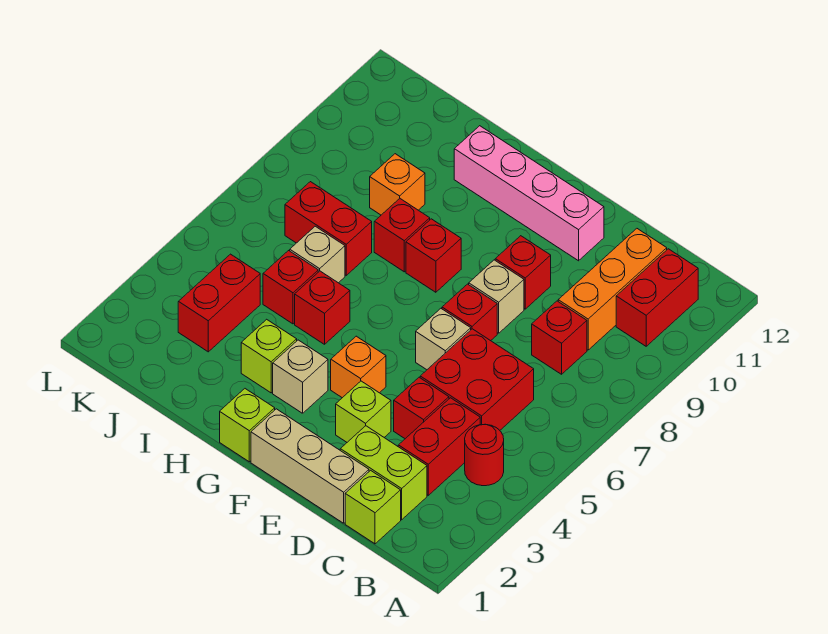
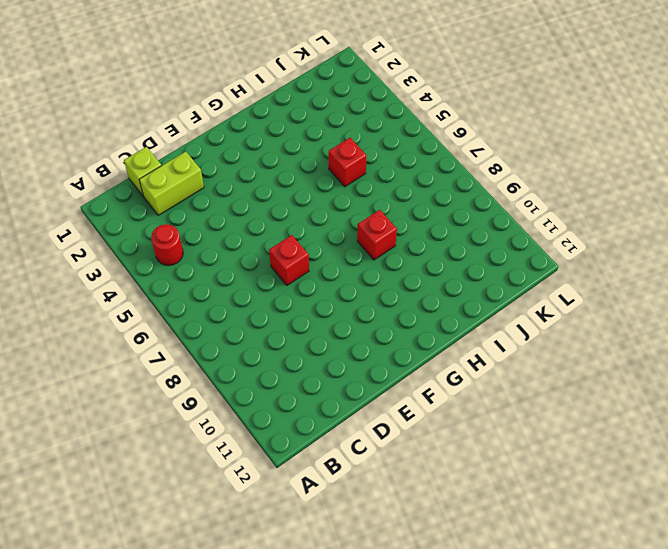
none -> red brick B10:B11 level 1
none -> red brick C3:C4 level 1
none -> red brick C5:D6 level 1

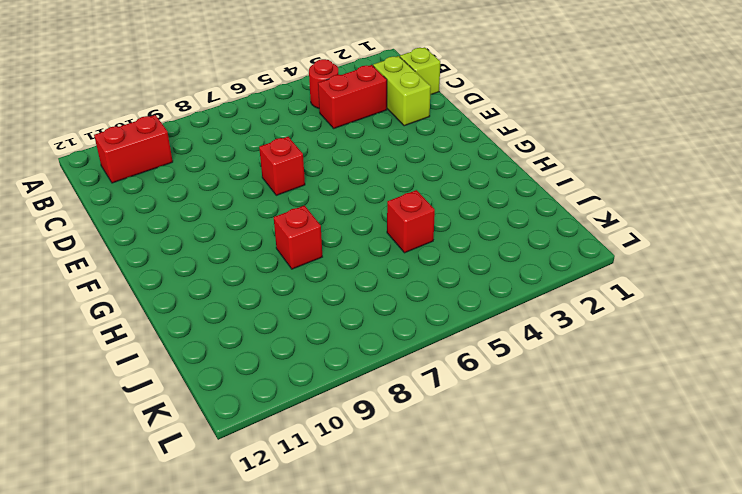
none -> red brick C5:D6 level 1
none -> red brick C8 level 1
none -> orange brick C9:C11 level 1

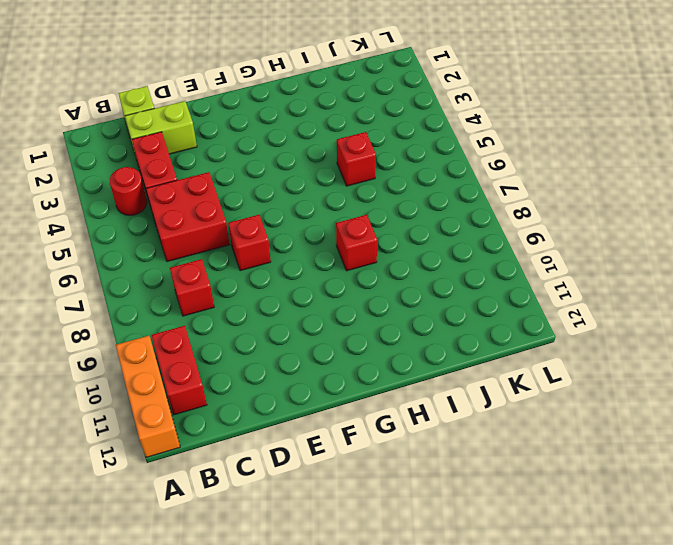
orange brick A10:A12 level 1 -> orange brick C9:C11 level 1
none -> tan brick D1:F1 level 1
none -> red brick D4 level 1
none -> lime brick E3 level 1

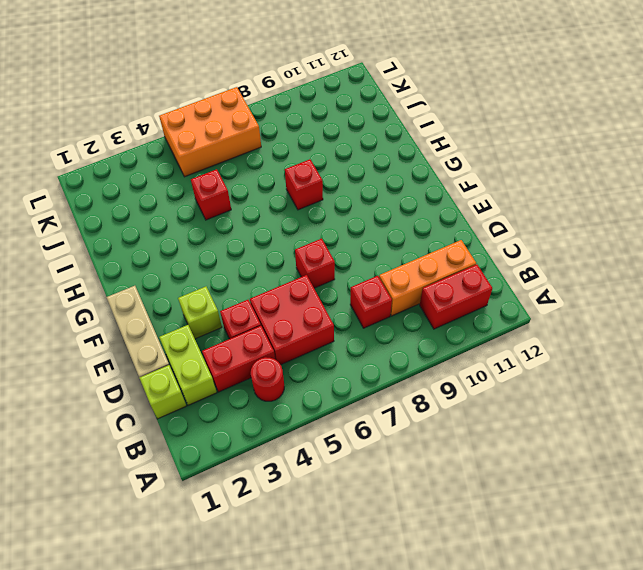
orange brick K5:L7 level 1 -> none
none -> tan brick E6 level 1
none -> tan brick E8 level 1
none -> red brick E9 level 1

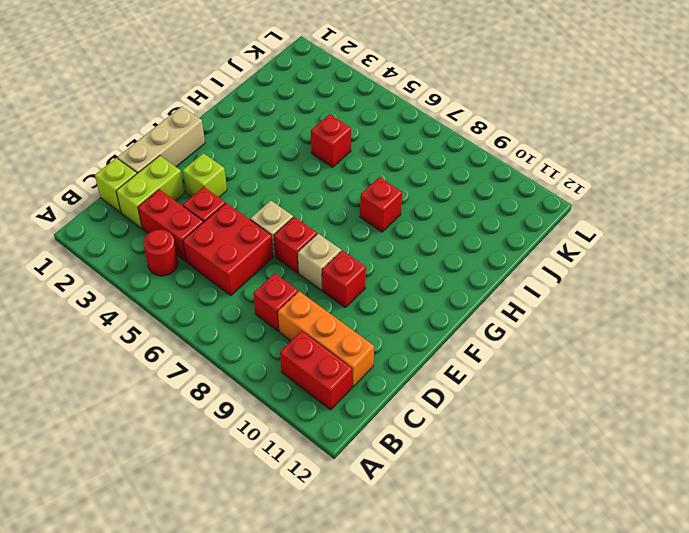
none -> pink brick E11:H11 level 1
none -> orange brick F4 level 1
none -> lime brick G1 level 1

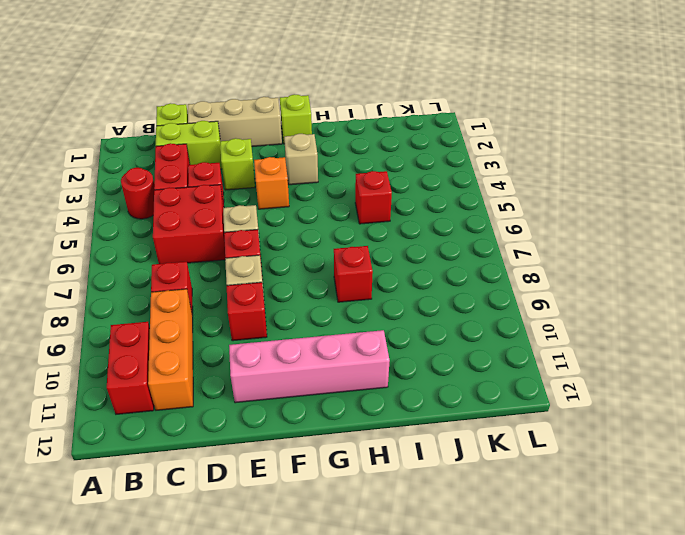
none -> red brick G8 level 1
none -> lime brick H3 level 1
none -> red brick H5 level 1

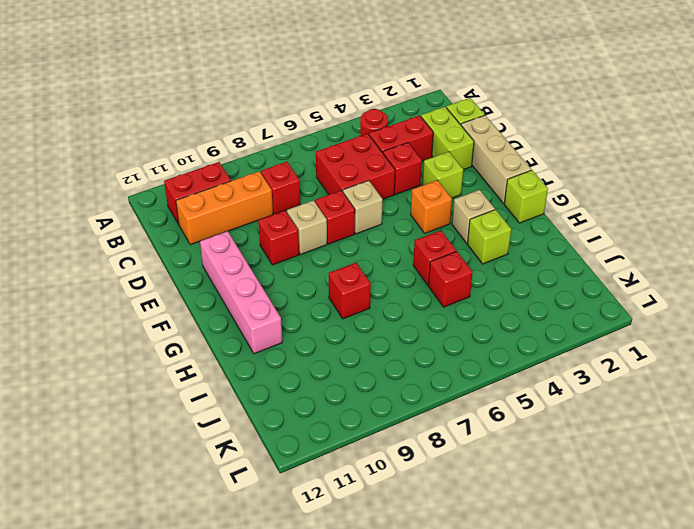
none -> red brick G8 level 1
none -> tan brick I6 level 1
none -> red brick I7:J7 level 1

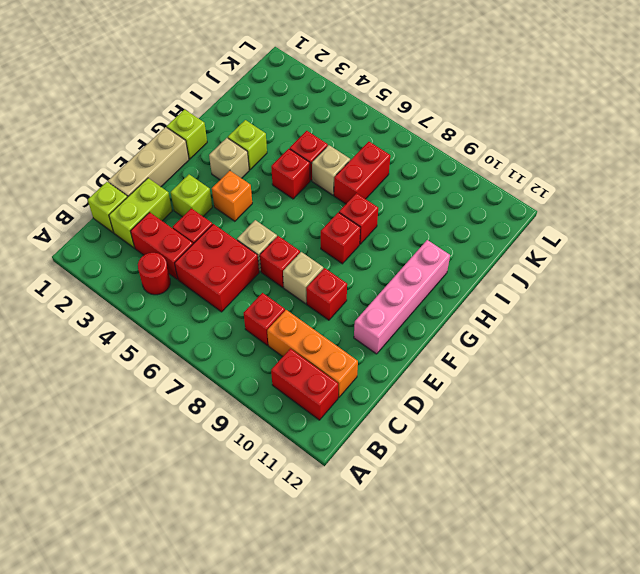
none -> orange brick I9 level 1
none -> red brick J3:J4 level 1

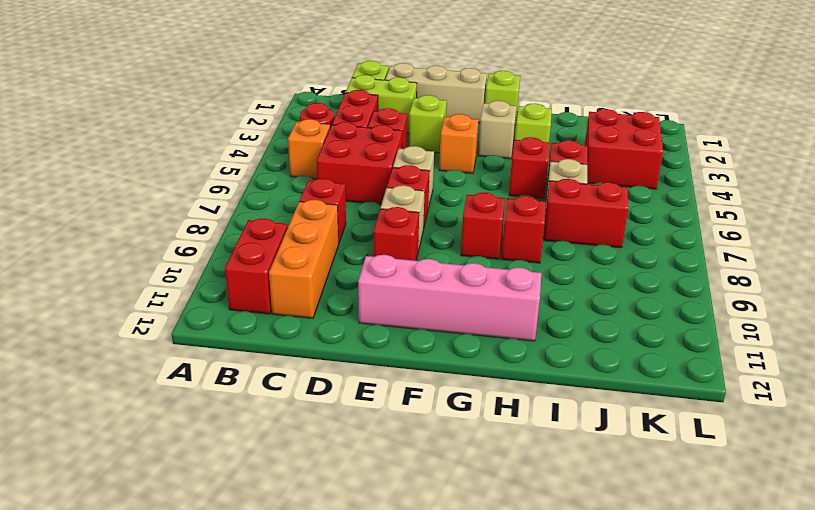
orange brick B5 level 1 -> orange brick I9 level 1
red brick J3:K4 level 1 -> red brick J3:J4 level 1

